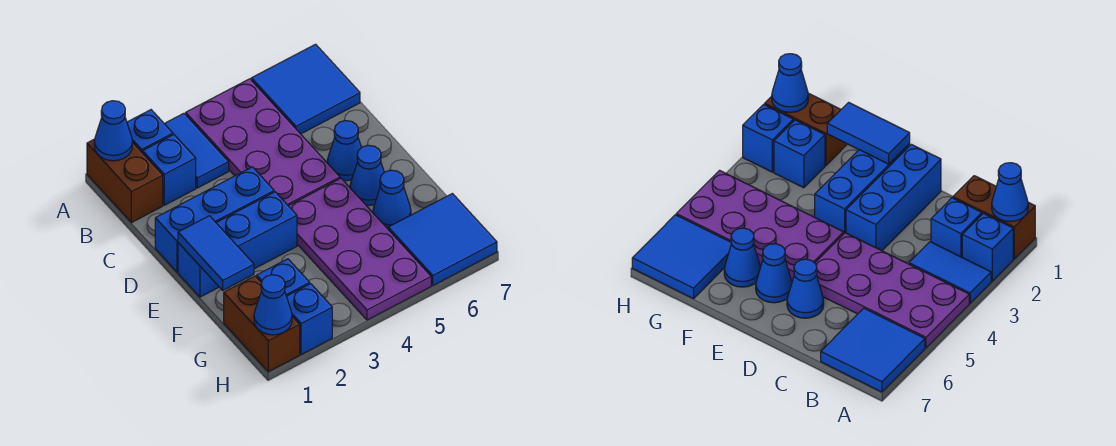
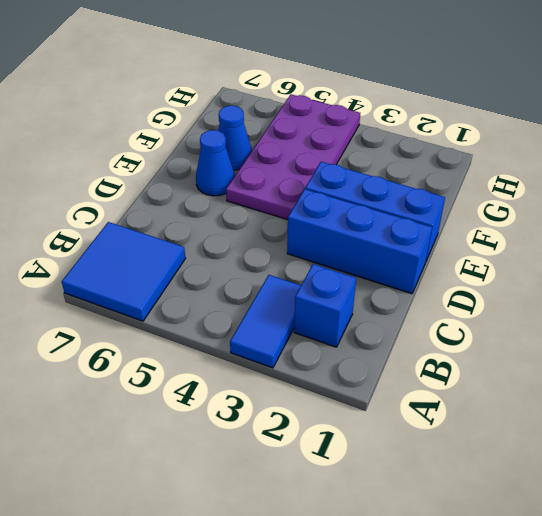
none -> brown brick A1:B1 level 1
none -> blue brick A2 level 1
none -> purple plate A4:D5 level 1

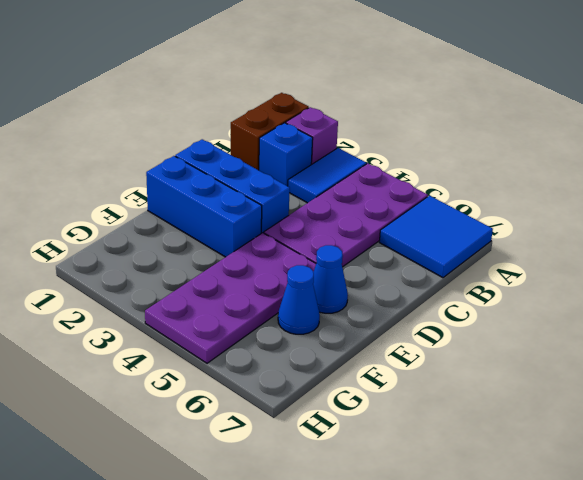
purple brick A2 level 1 -> blue brick A2 level 1
none -> blue cone D6 level 1
none -> brown brick G1:H1 level 1
none -> blue brick G2 level 1

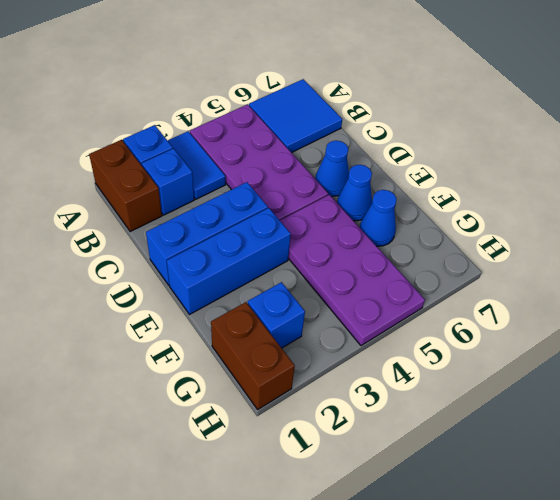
none -> blue tile G6:H7 level 1
none -> blue brick H2 level 1
none -> blue cone A1 level 2

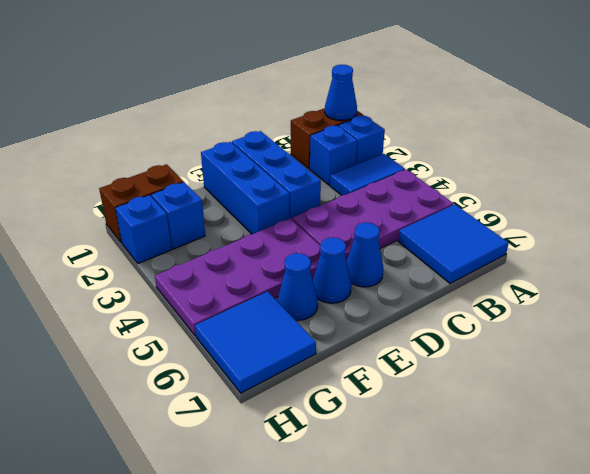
none -> blue tile E1:F1 level 2
none -> blue cone H1 level 2

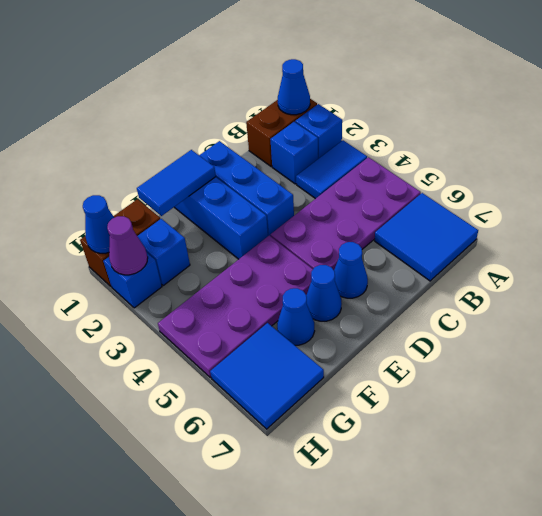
purple cone H2 level 2 -> none

